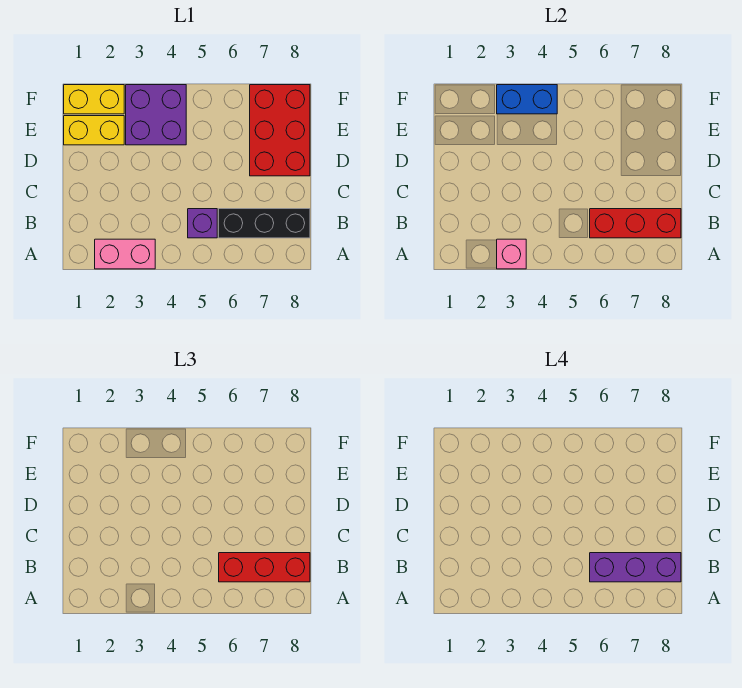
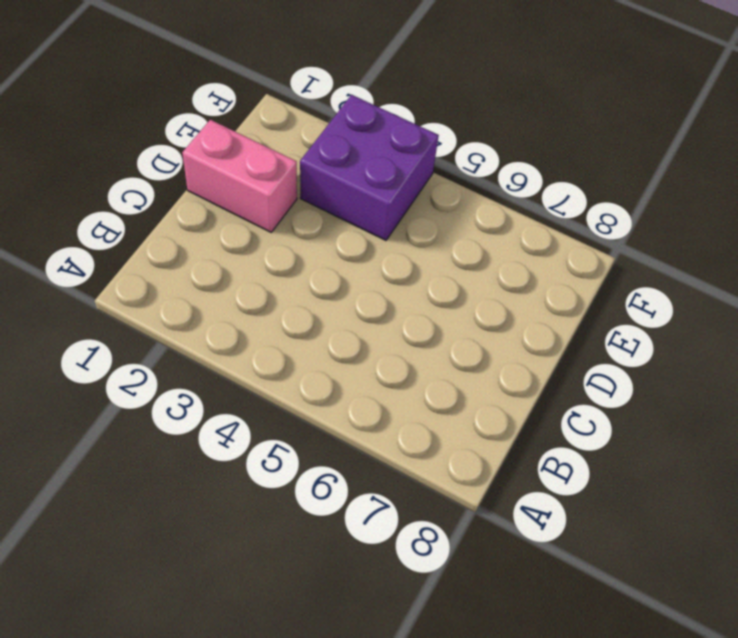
pink brick D1:D2 level 1 -> pink brick A2:A3 level 1
none -> purple brick B5 level 1
none -> black brick B6:B8 level 1
none -> red brick D7:F8 level 1

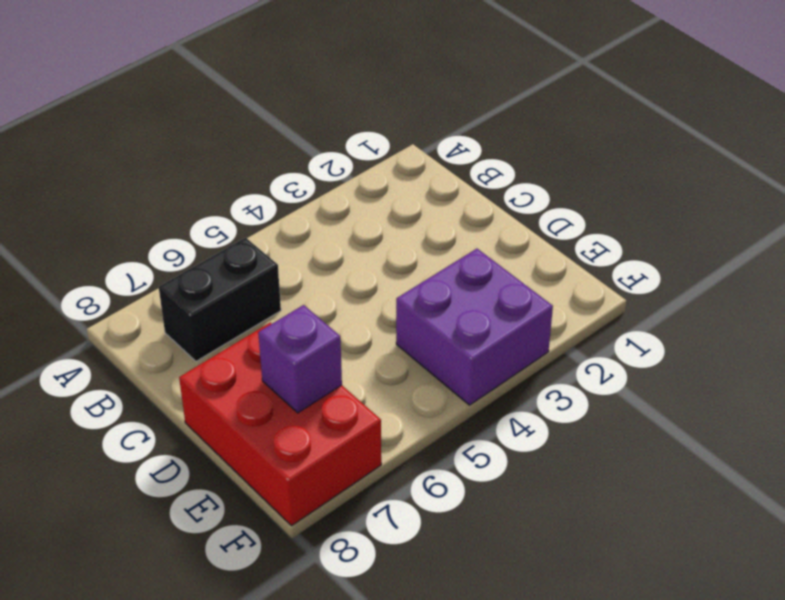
black brick B6:B7 level 1 -> black brick B6:B8 level 1
purple brick E7 level 2 -> purple brick B5 level 1
none -> pink brick A2:A3 level 1
none -> yellow brick E1:E2 level 1
none -> yellow brick F1:F2 level 1

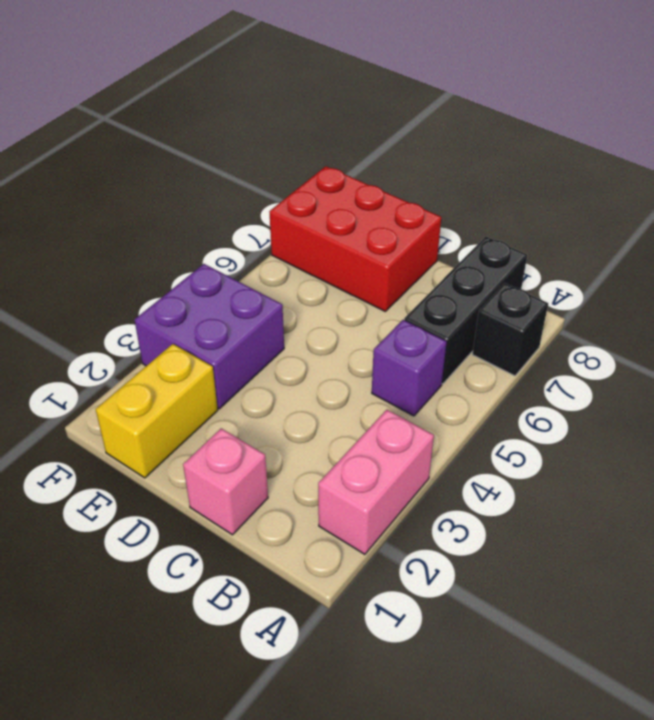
black brick A7 level 1 -> none
pink brick C1 level 1 -> pink brick A3 level 2
none -> yellow brick F1:F2 level 1
none -> red brick B6:B8 level 2
none -> blue brick F3:F4 level 2

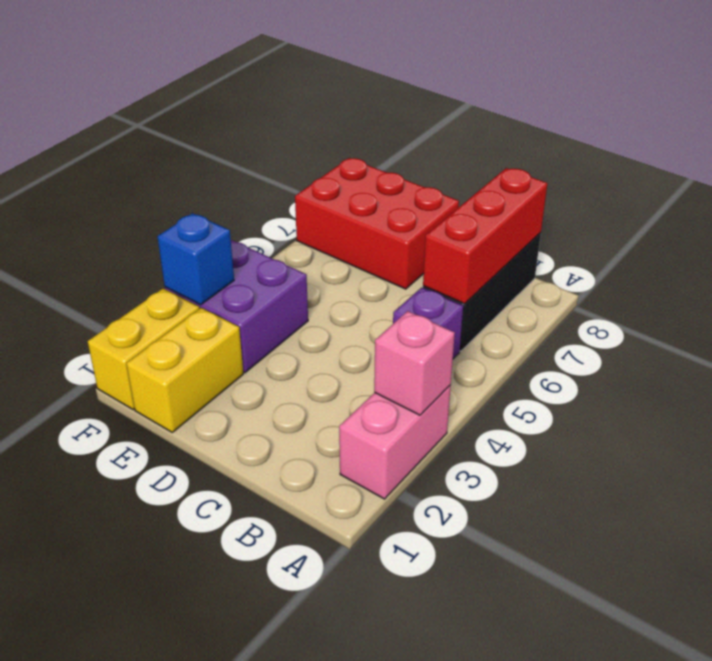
blue brick F3 level 2 -> blue brick F3:F4 level 2
none -> red brick B6:B8 level 3
none -> purple brick B6:B8 level 4

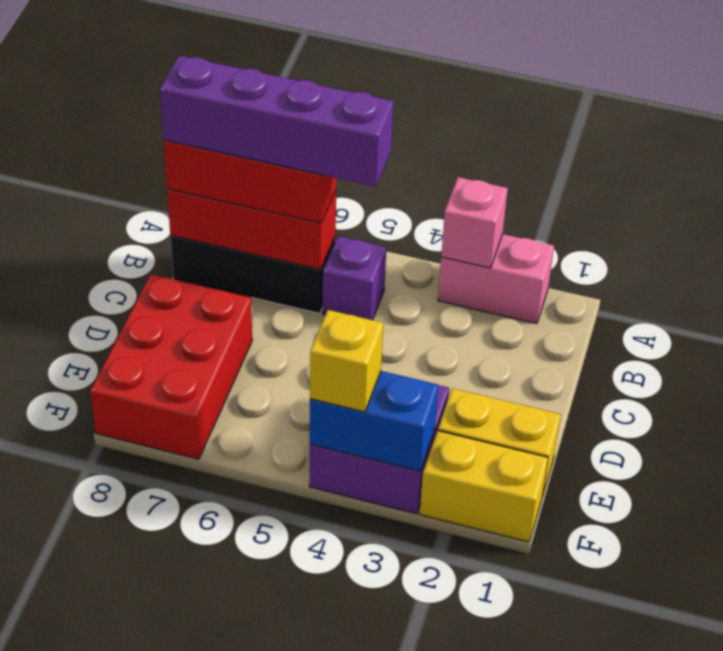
purple brick B5:B8 level 4 -> purple brick B6:B8 level 4
yellow brick F4 level 3 -> none

